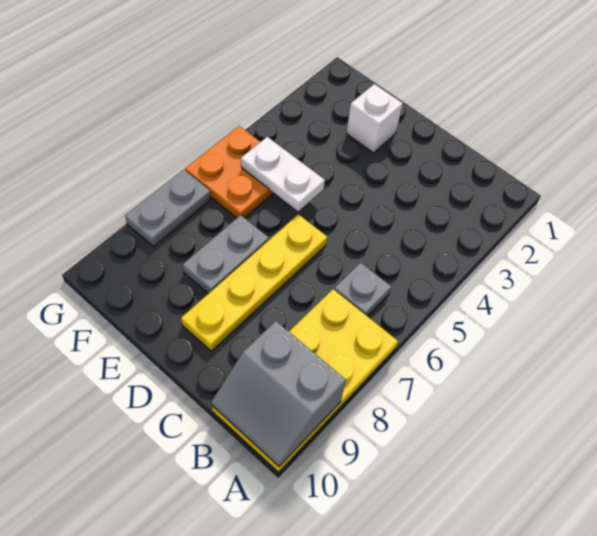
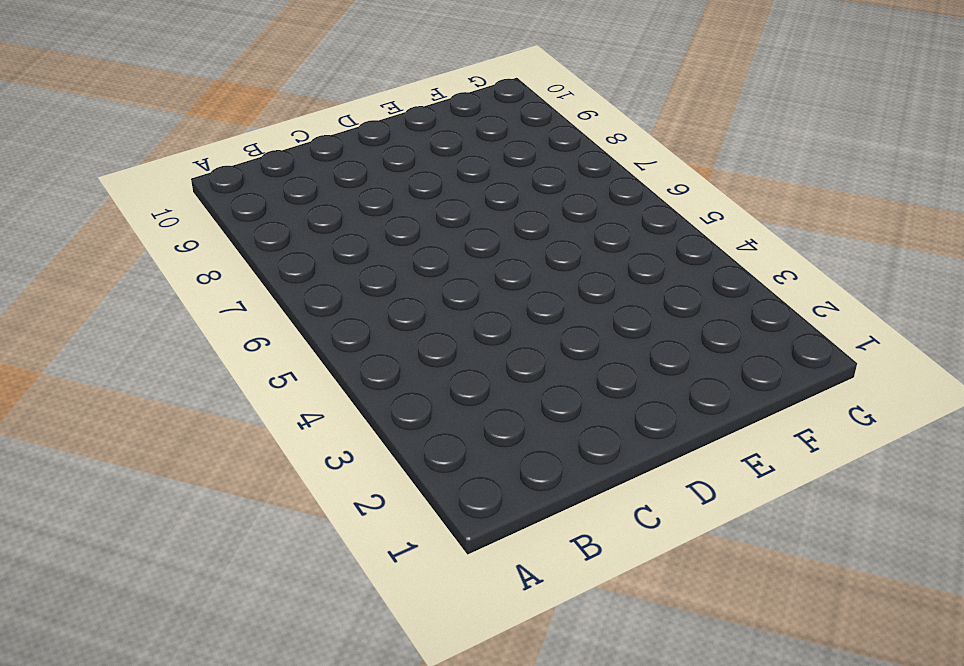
none -> yellow plate A7:B10 level 1
none -> grey plate B6 level 1

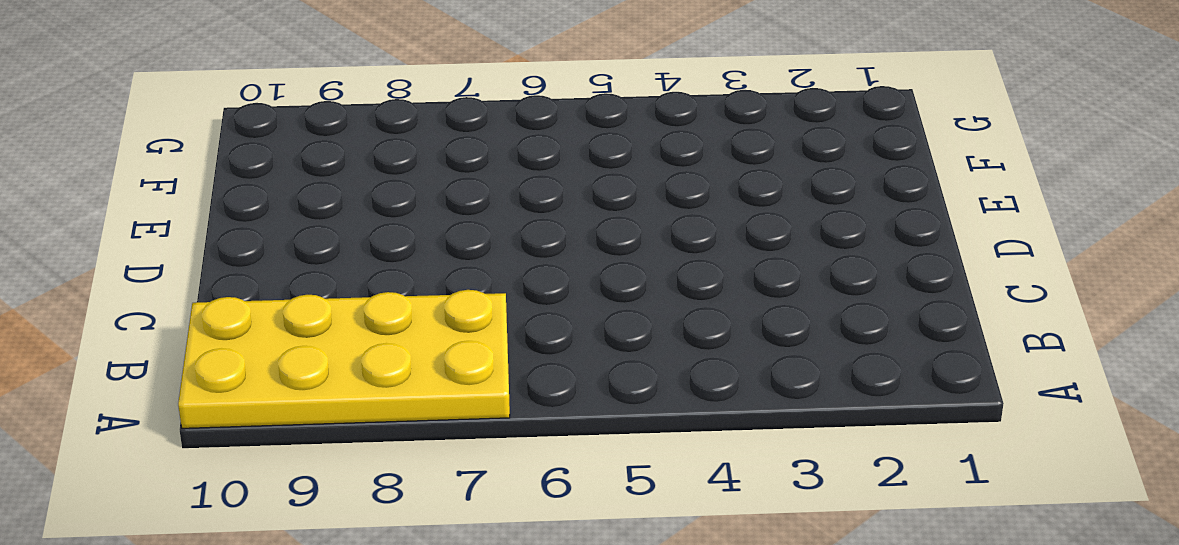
none -> grey plate B6 level 1
none -> yellow plate D6:D9 level 1

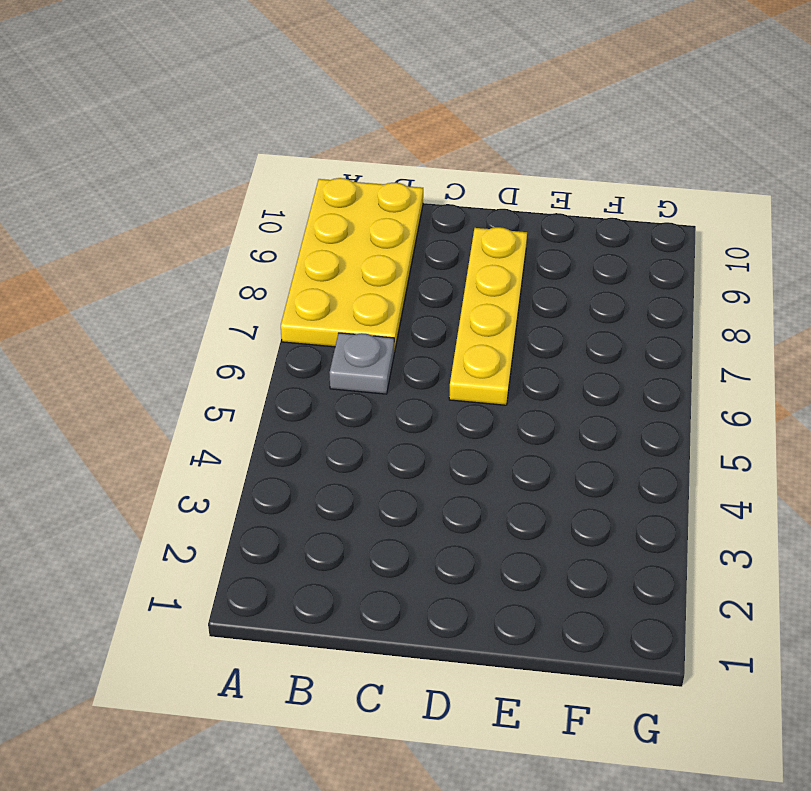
none -> white brick E2 level 1
none -> grey plate E7:E8 level 1

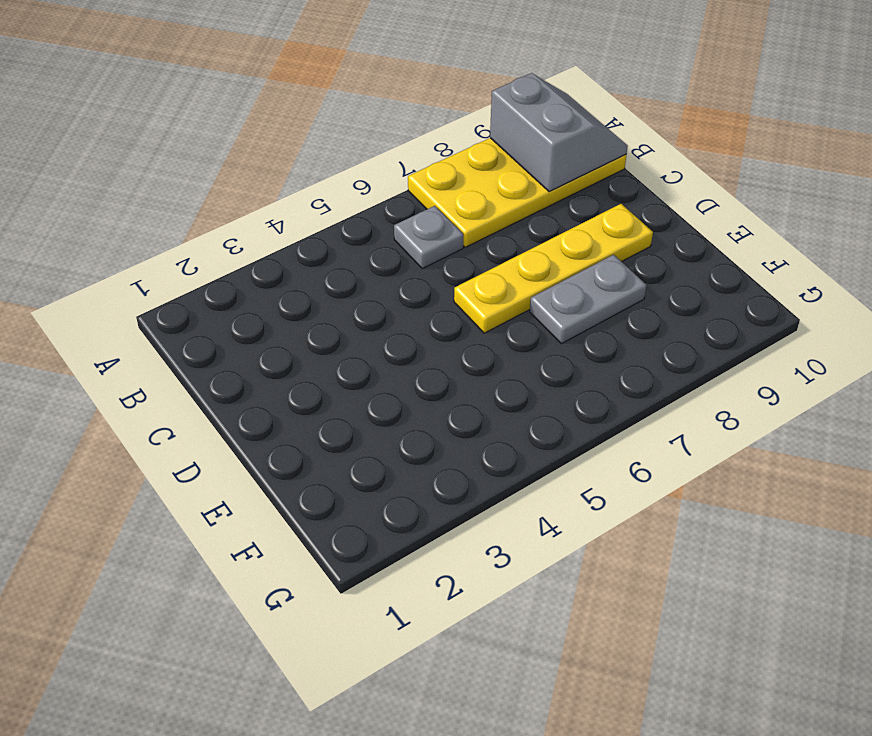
none -> white brick E2 level 1
none -> orange plate F5:G6 level 1

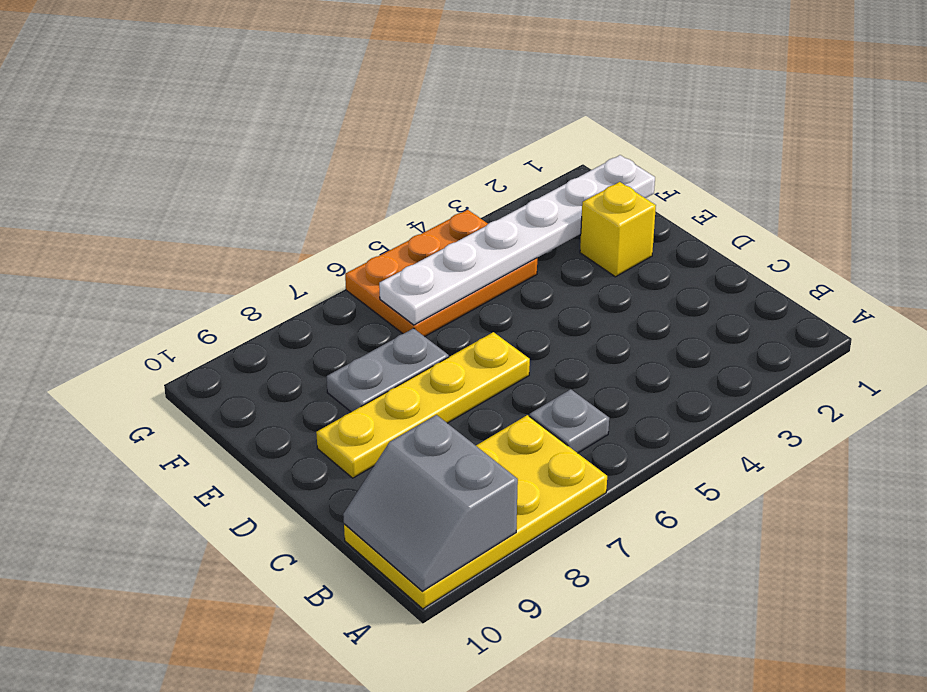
yellow brick E2 level 1 -> white brick E2 level 1
white plate F1:F6 level 2 -> white plate E5:F5 level 2
orange plate F4:G6 level 1 -> orange plate F5:G6 level 1
none -> grey plate G7:G8 level 1

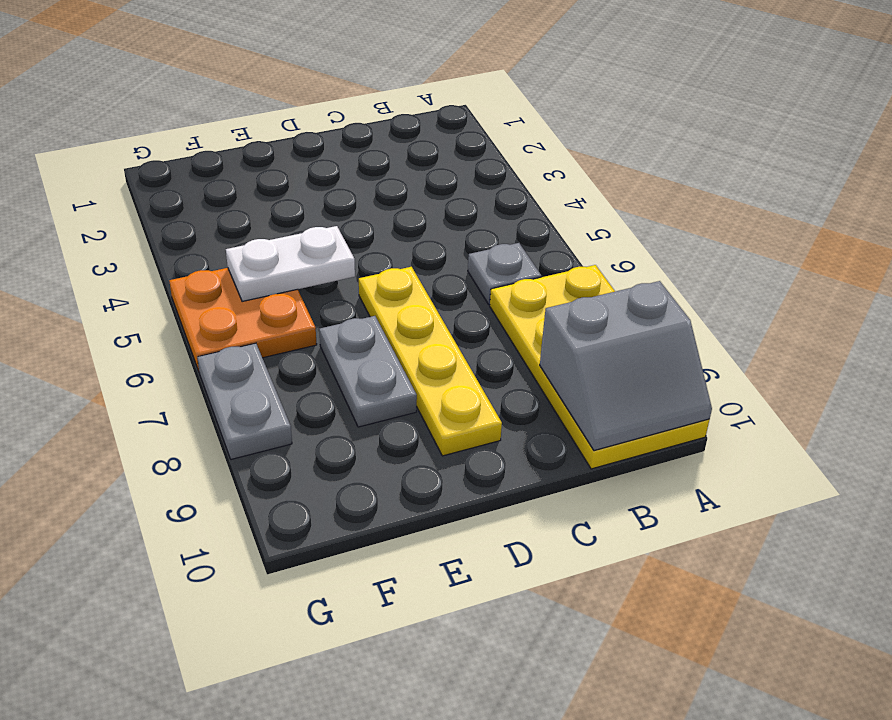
none -> white brick E2 level 1

